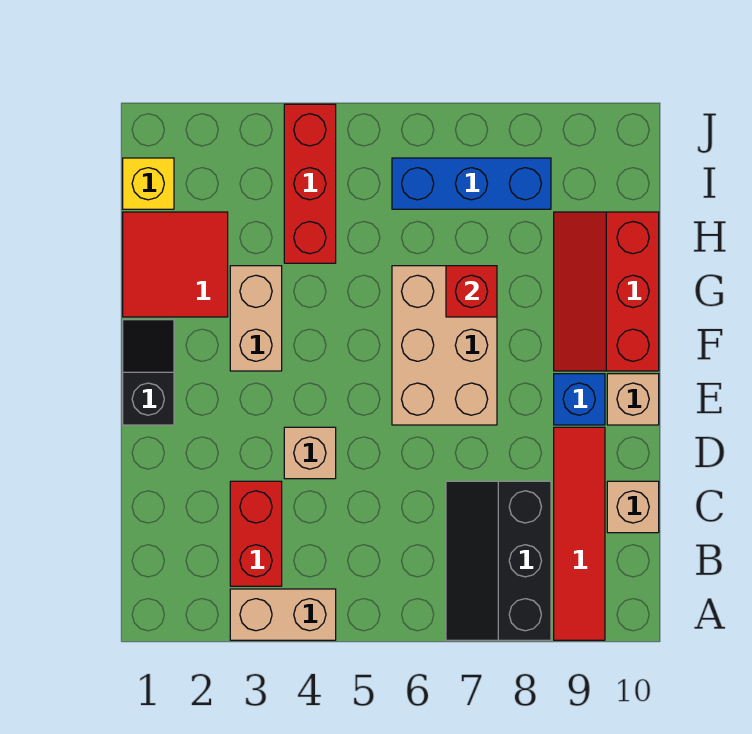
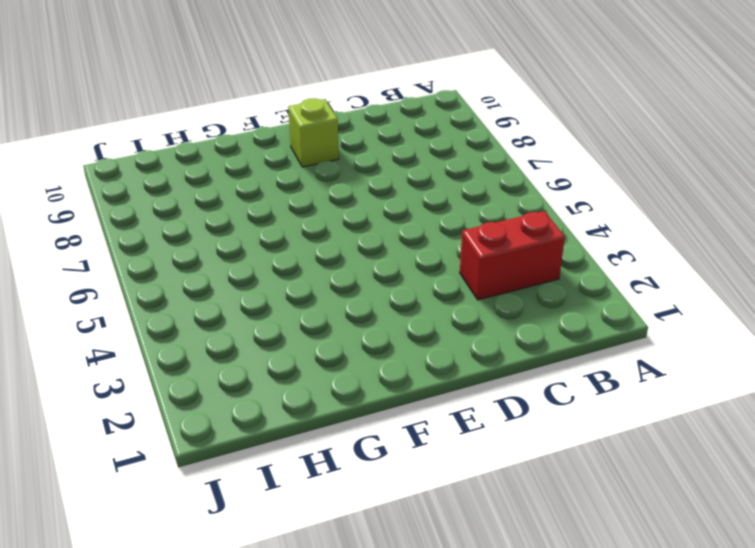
lime brick E9 level 1 -> blue brick E9 level 1
none -> tan brick A3:A4 level 1
none -> black slope A7:C8 level 1 top 8
none -> red tile A9:D9 level 1

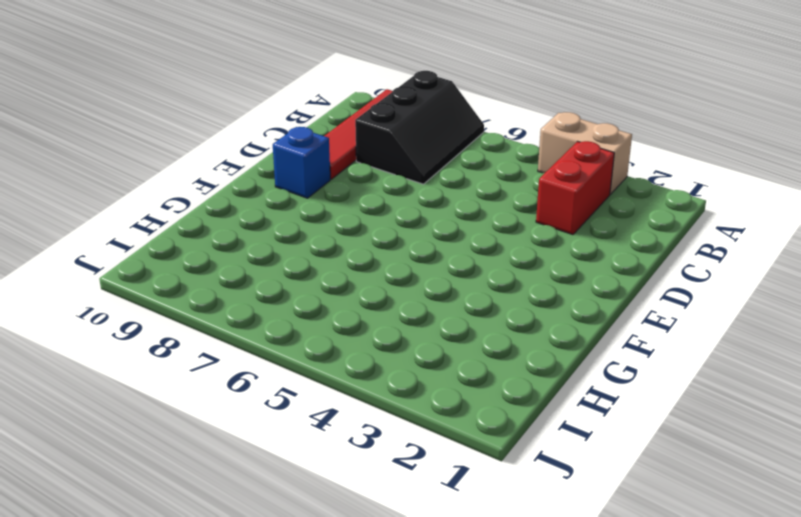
none -> tan brick C10 level 1
none -> tan brick D4 level 1
none -> black slope E1:F1 level 1 top E

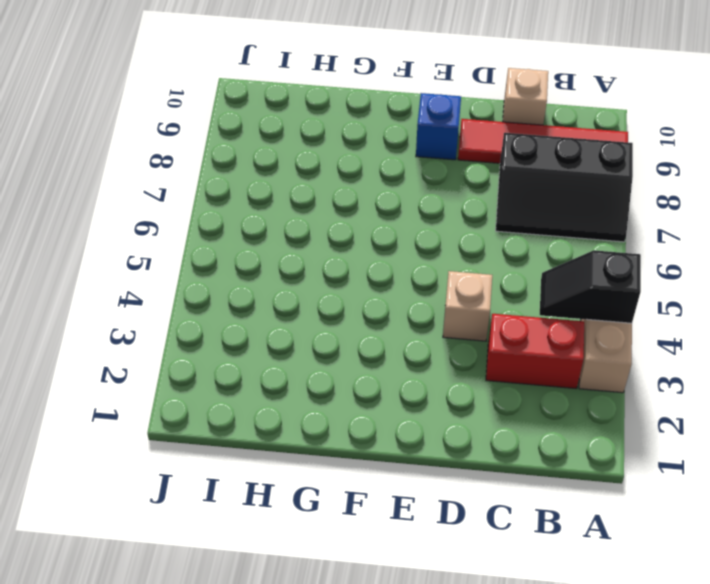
black slope A4:B4 level 2 top A -> black slope E1:F1 level 1 top E
none -> tan brick E6:G7 level 1
none -> tan brick E10 level 1
none -> tan brick F3:G3 level 1

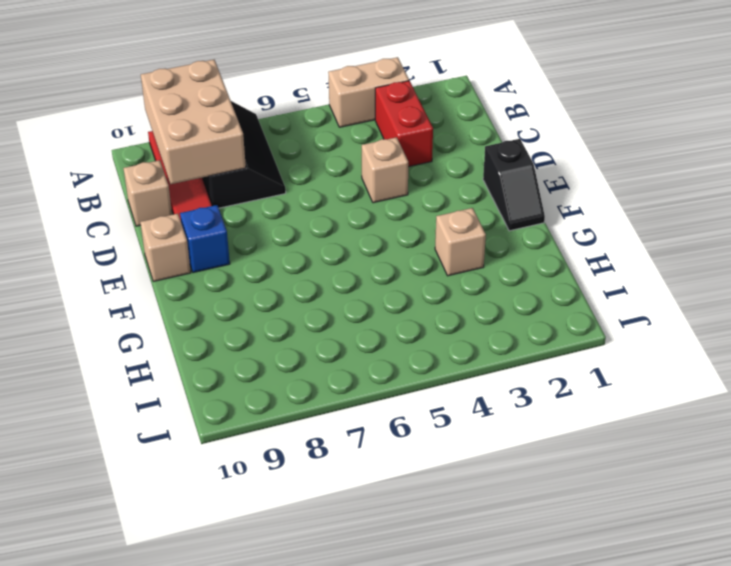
tan brick A8:C9 level 2 -> tan brick E6:G7 level 1
tan brick G3 level 1 -> tan brick F3:G3 level 1
none -> red slope F9:H10 level 1 top 10
none -> red tile G1:H2 level 1
none -> red brick H4:J4 level 1

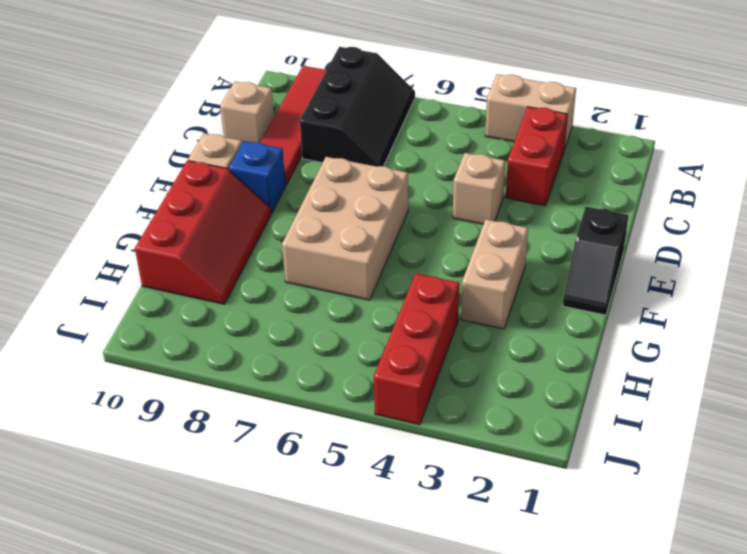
none -> red tile G1:H2 level 1
none -> yellow brick I1 level 1
none -> blue brick I6:I8 level 1

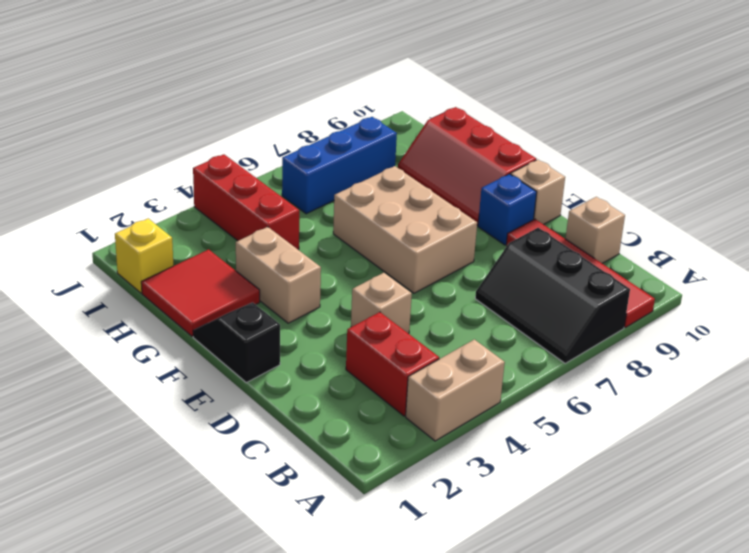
none -> red brick G7 level 2

